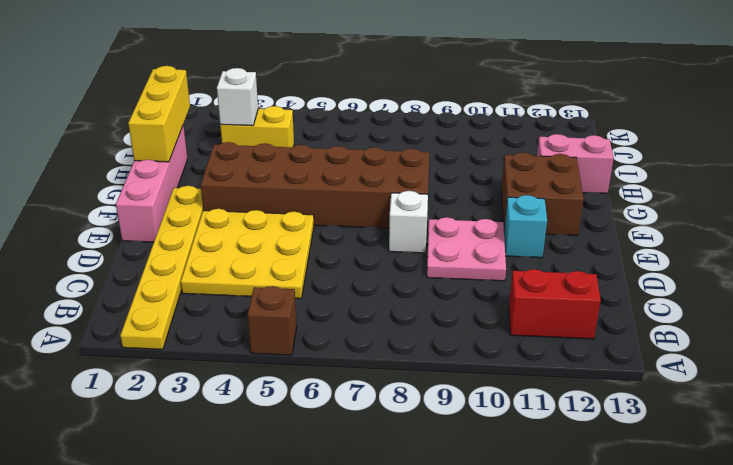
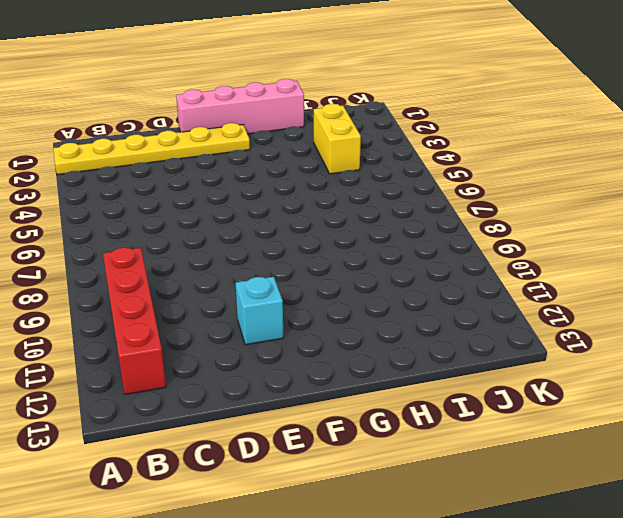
red brick B9:B12 level 1 -> red brick B11:B12 level 1
none -> brown brick A5 level 1
none -> yellow plate C3:E5 level 1
none -> pink plate D9:E10 level 1

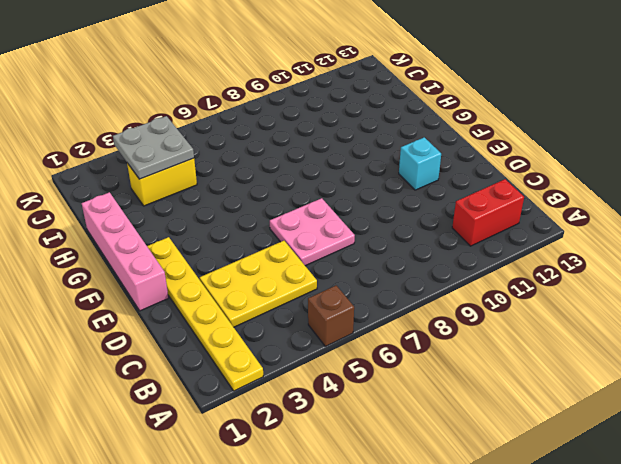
yellow plate C3:D5 level 1 -> yellow plate C3:E5 level 1
pink plate D6:E7 level 1 -> pink plate D9:E10 level 1
grey plate I3:J4 level 2 -> white brick I3 level 2
none -> white brick E8 level 1
none -> brown brick F3:G8 level 1
none -> brown brick F11:G12 level 1

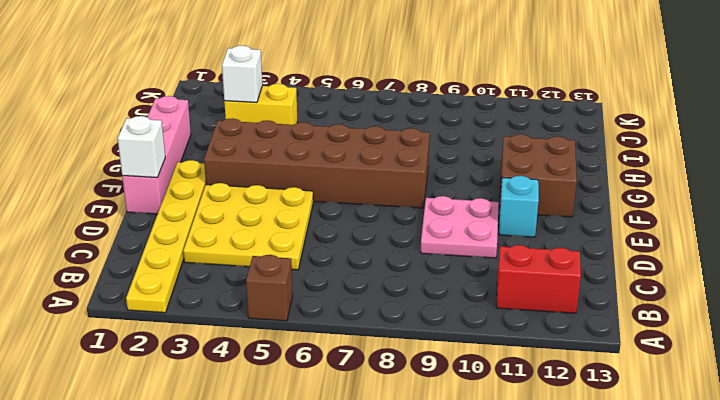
white brick E1 level 2 -> white brick E8 level 1
none -> pink brick H12:H13 level 1
none -> yellow brick G1:I1 level 2

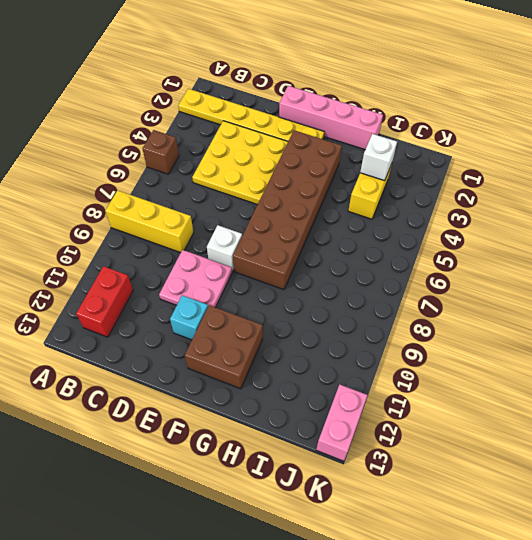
yellow brick A8:C8 level 1 -> yellow brick G1:I1 level 2
pink brick K12:K13 level 1 -> pink brick H12:H13 level 1

